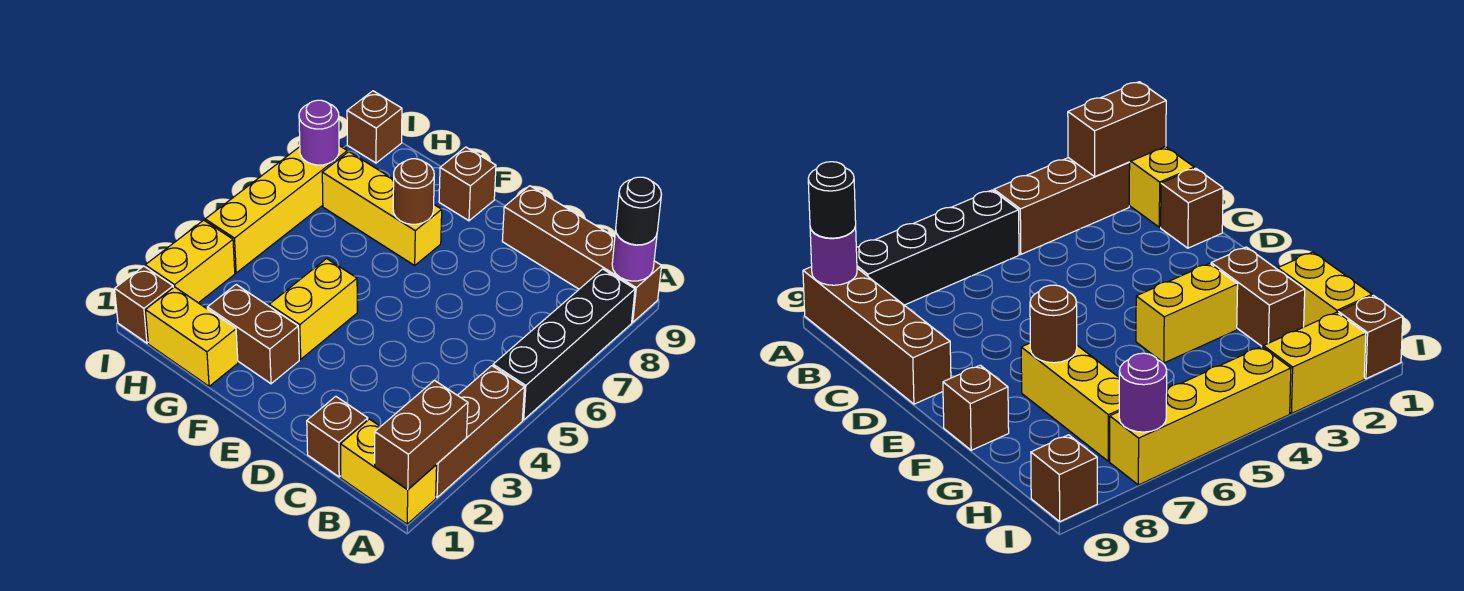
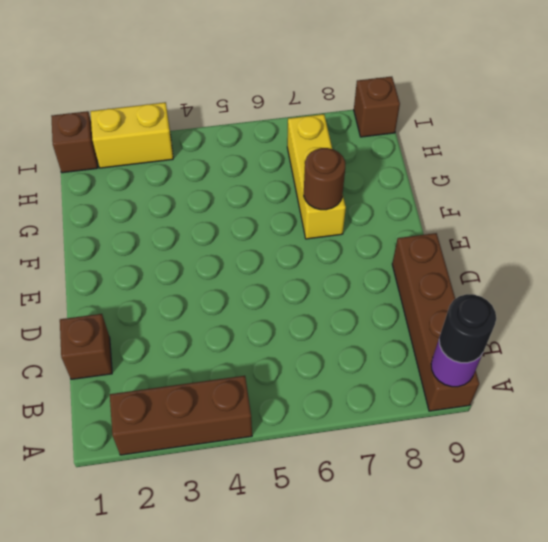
none -> yellow brick A1:B1 level 1
none -> black brick A5:A8 level 1
none -> brown brick F2:G2 level 1

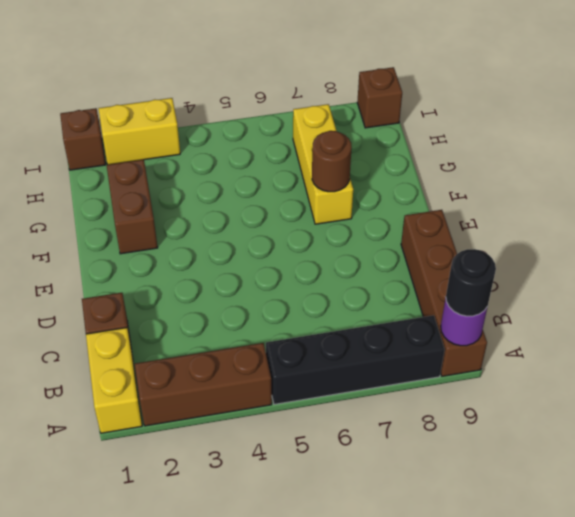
none -> yellow brick F3:F4 level 1
none -> brown brick F9 level 1
none -> yellow brick G1:H1 level 1

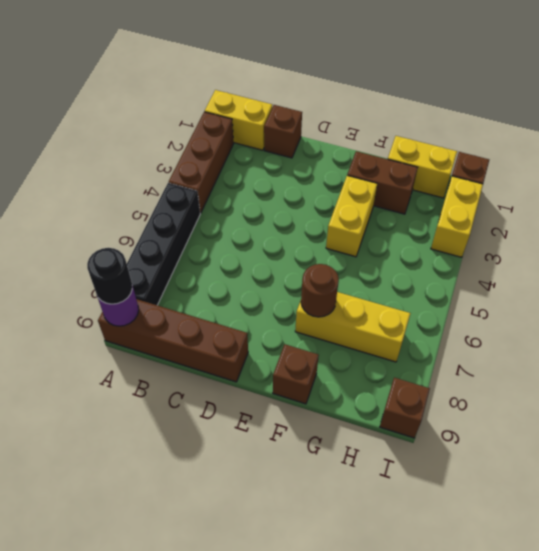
none -> yellow brick I4:I7 level 1
none -> brown brick A1:A2 level 2
none -> purple round brick I7 level 2

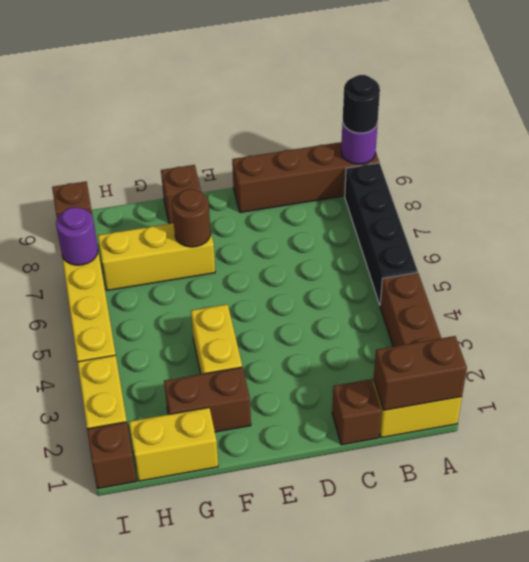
brown brick A1:B1 level 2 -> brown brick A1:A2 level 2

